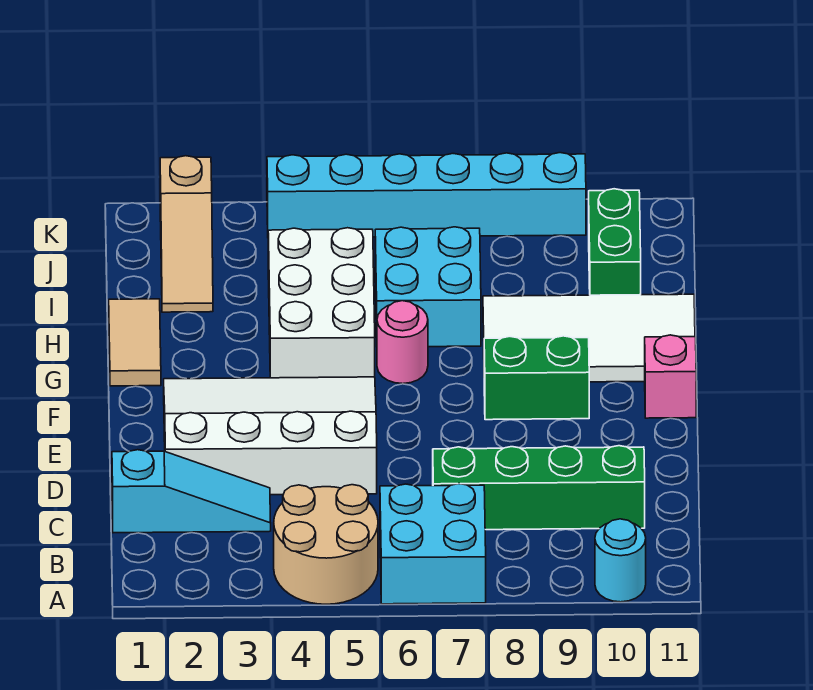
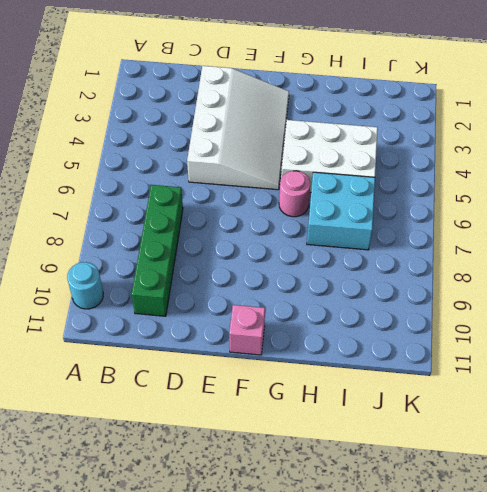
none -> tan round brick A4:B5 level 1
none -> cyan brick A6:B7 level 1
none -> cyan slope C1:C3 level 1 top 1

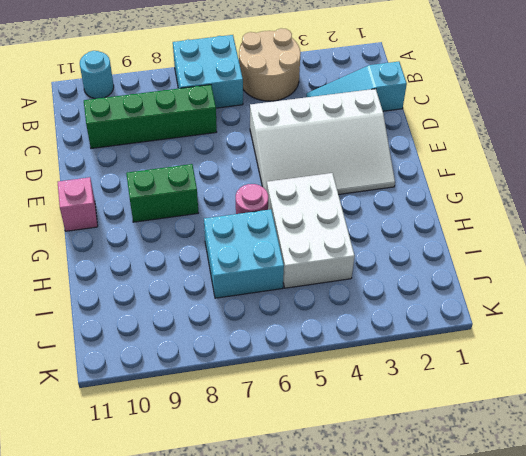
none -> tan tile G1:H1 level 1
none -> white tile G8:H11 level 1
none -> tan slope I2:K2 level 1 top K

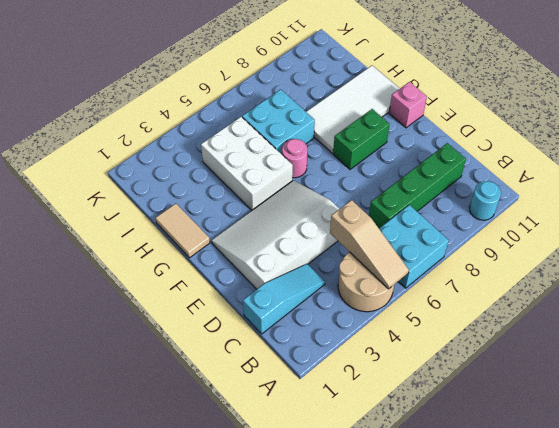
tan slope A5:C5 level 2 top C -> tan slope I2:K2 level 1 top K
none -> green brick I10:J10 level 1
none -> cyan brick K4:K9 level 1

